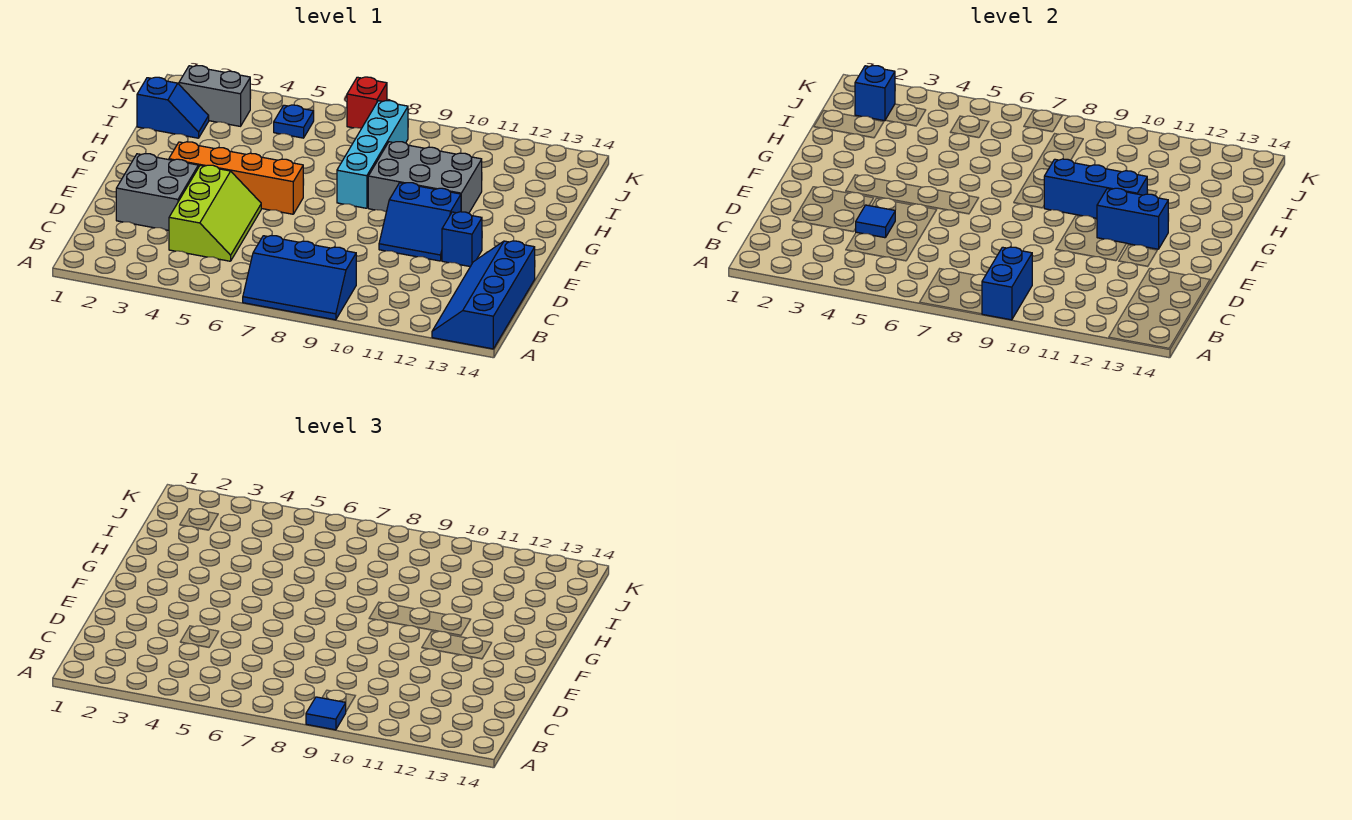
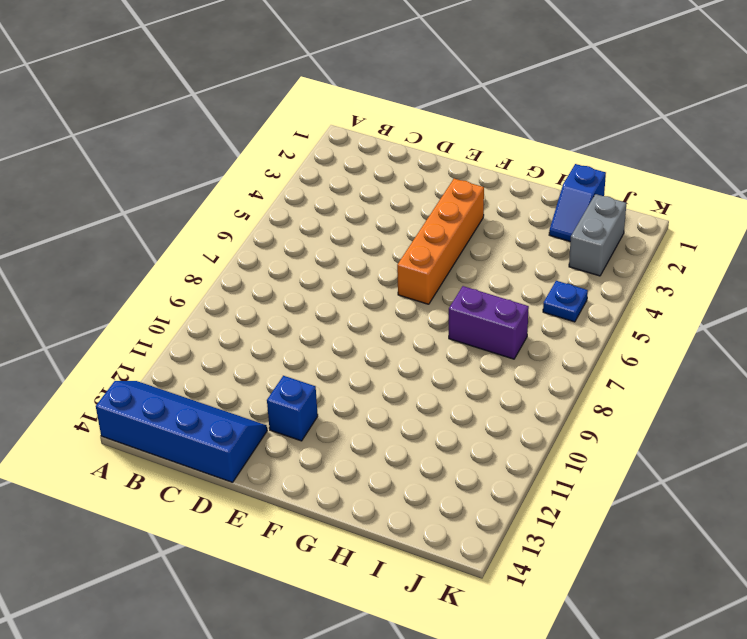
purple brick H7:I7 level 1 -> none
none -> blue slope A7:B9 level 1 top B
none -> lime slope C4:E5 level 1 top 4
none -> grey brick D2:E3 level 1

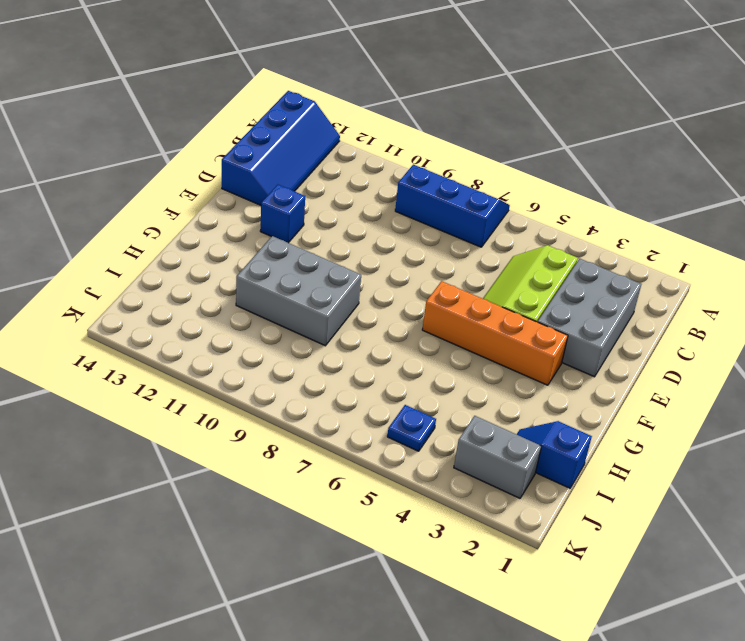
grey brick C2:E3 level 1 -> grey brick D2:E3 level 1
none -> blue slope E10:F11 level 1 top F
none -> cyan brick G8:J8 level 1
none -> red brick K7 level 1

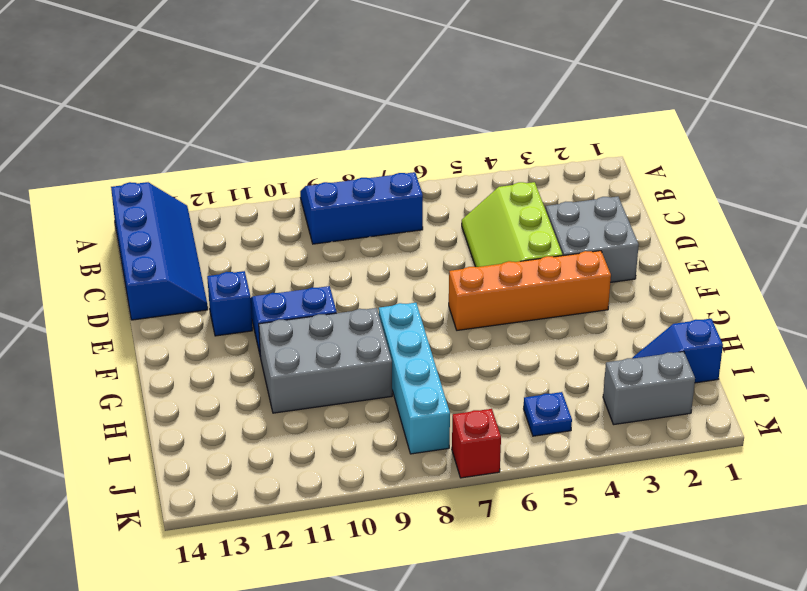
none -> blue brick A9:B9 level 2
none -> blue tile D4 level 2
none -> blue brick F11:F12 level 2

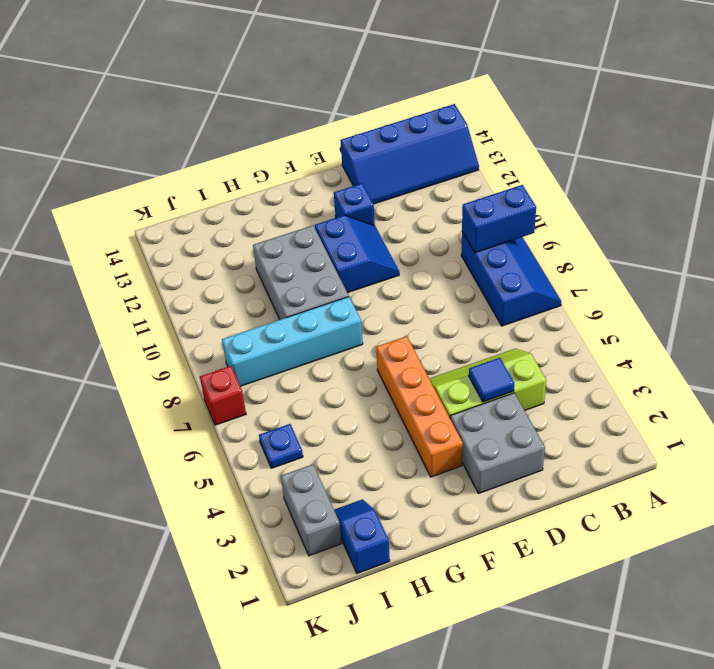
none -> blue brick F11:F12 level 2
none -> blue brick G9:G11 level 2
none -> blue brick J2 level 2

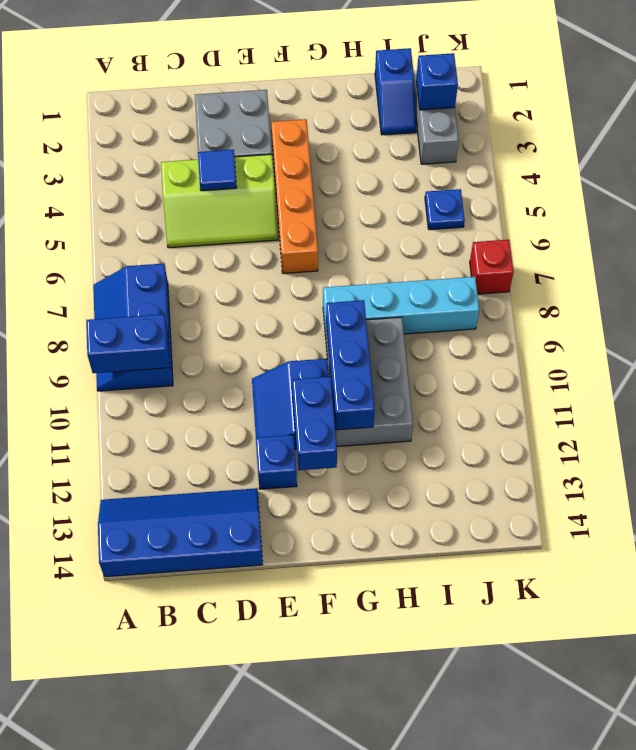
none -> blue tile A9 level 3

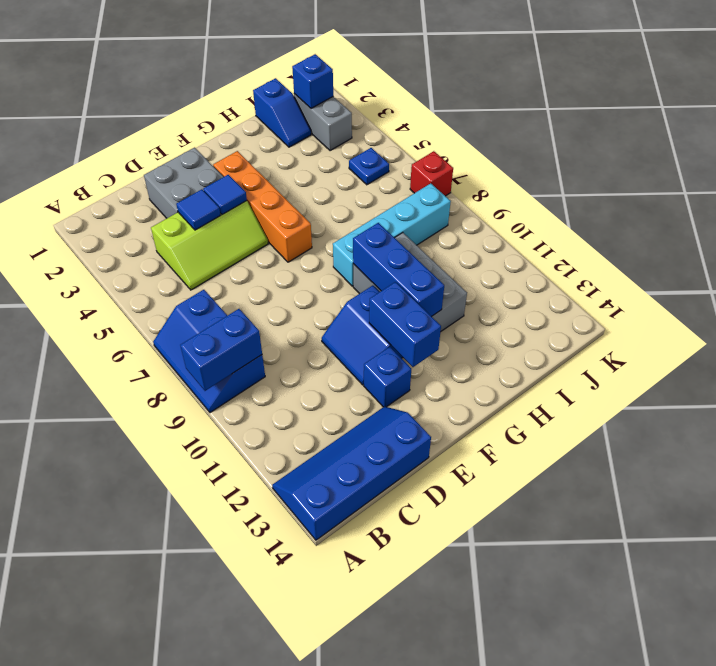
blue tile E4 level 2 -> blue tile A9 level 3

